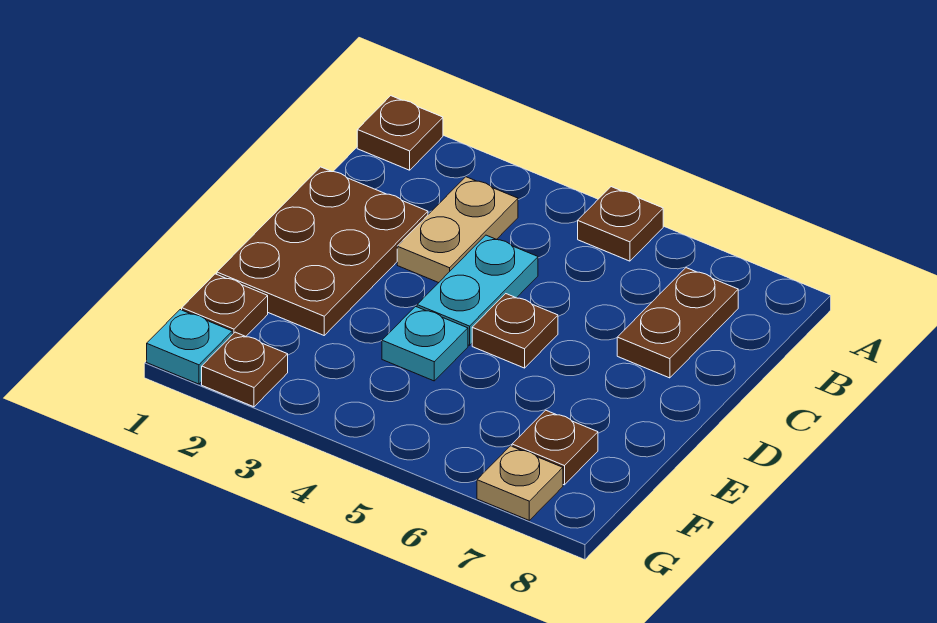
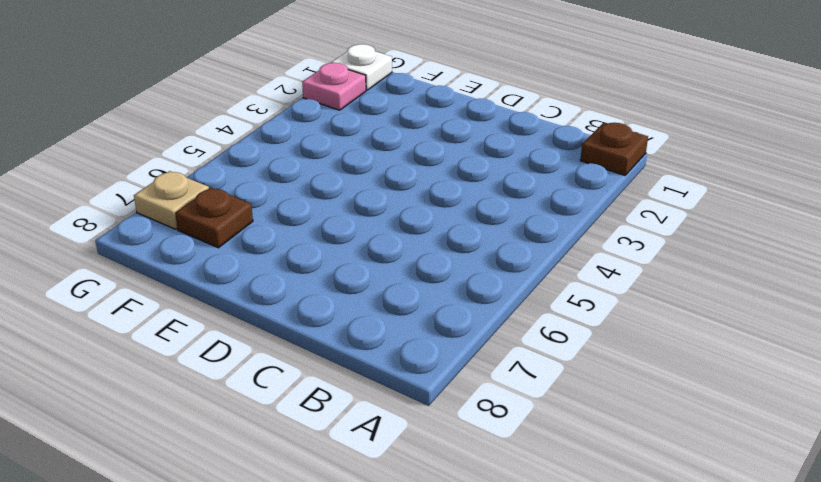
white plate G1 level 1 -> cyan plate G1 level 1
pink plate G2 level 1 -> brown plate G2 level 1
none -> brown plate A5 level 1
none -> tan plate B3:C3 level 1
none -> brown plate B7:C7 level 1

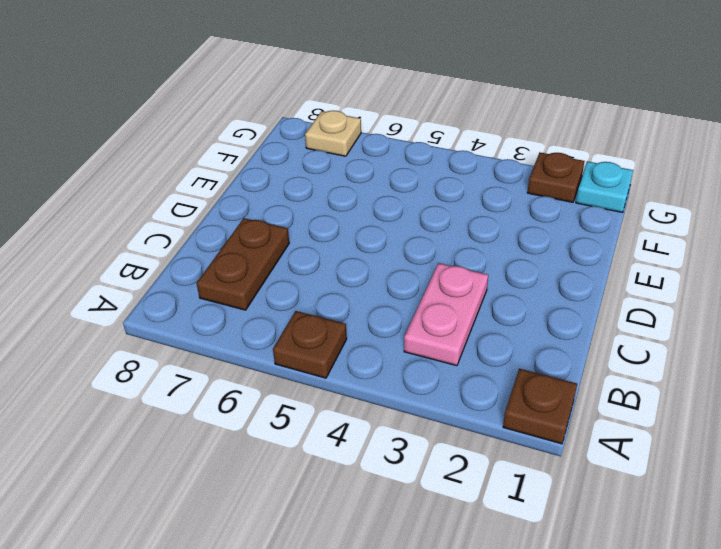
pink plate B3:C3 level 1 -> tan plate B3:C3 level 1
none -> brown plate C1:E2 level 1
none -> cyan plate C4:D4 level 1
none -> brown plate D5 level 1

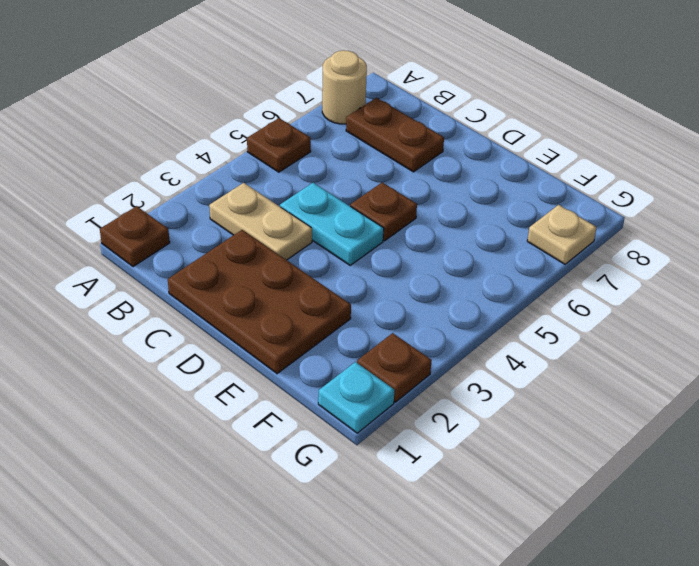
tan round brick A7 level 1 -> none
none -> cyan plate E4 level 1
none -> brown plate F1 level 1
none -> brown plate F7 level 1

